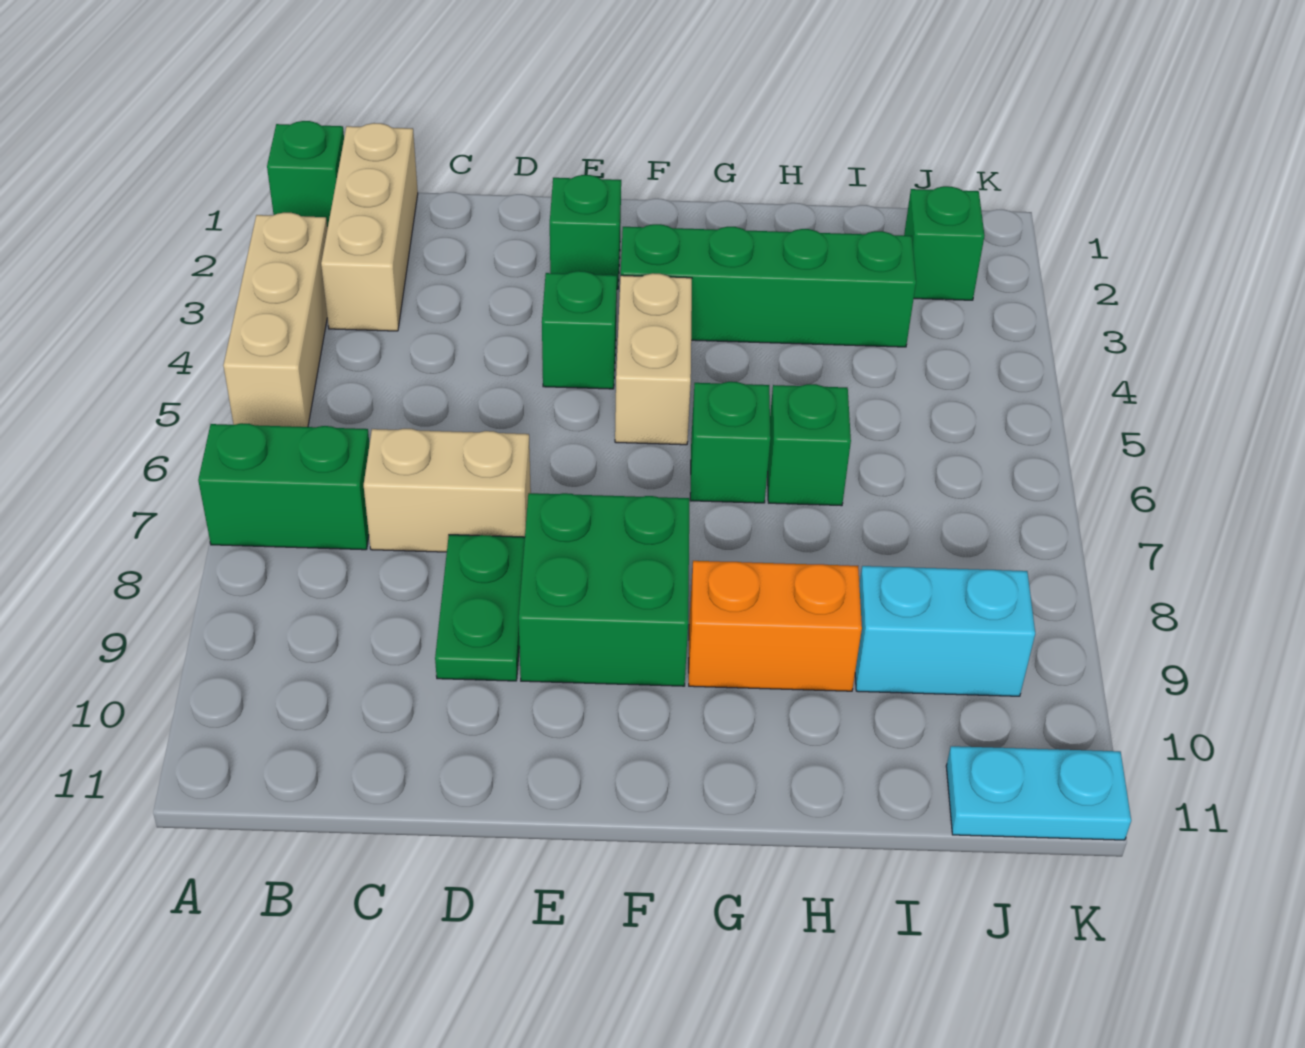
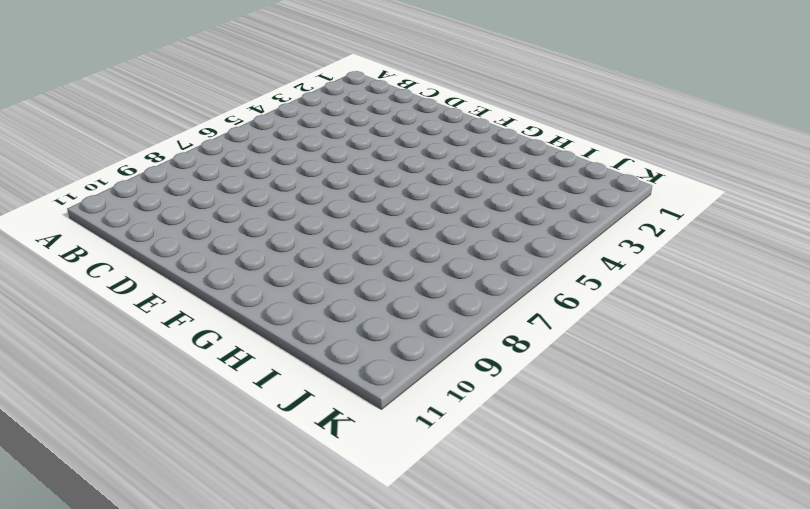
none -> green brick A1 level 1
none -> tan brick A3:A5 level 1
none -> green brick A7:B7 level 1

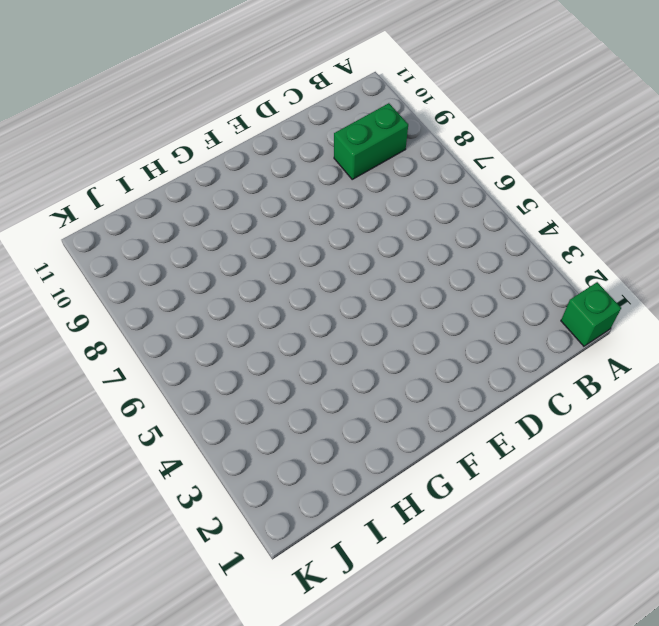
green brick B9:C9 level 1 -> green brick A7:B7 level 1
none -> tan brick A3:A5 level 1
none -> tan brick B1:B3 level 1
none -> tan brick C7:D7 level 1

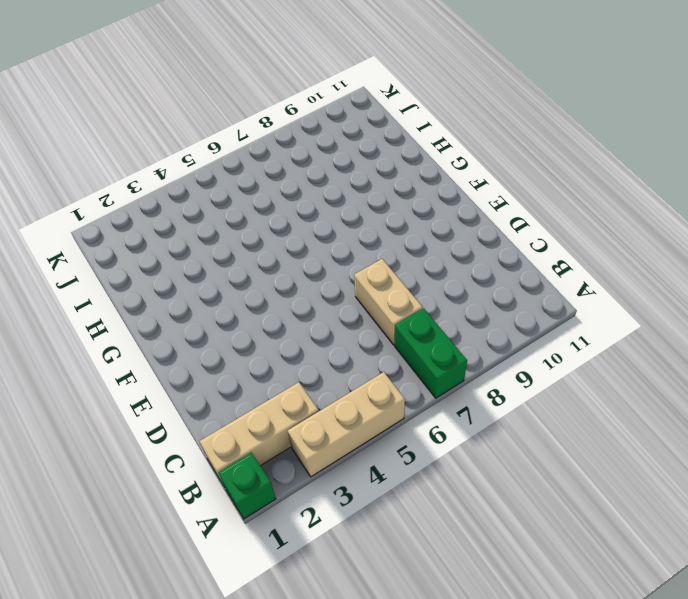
none -> green plate D8:D9 level 1
none -> green brick E2 level 1
none -> green brick E4 level 1

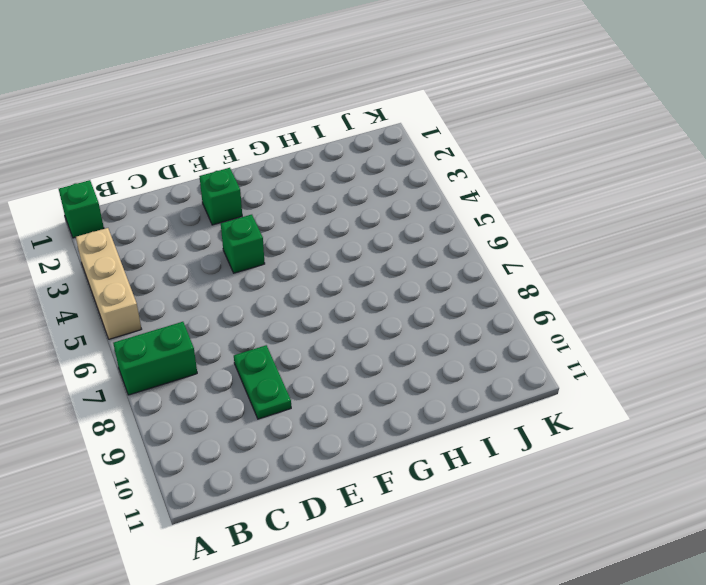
none -> tan brick B1:B3 level 1
none -> tan brick C7:D7 level 1
none -> green brick E8:F9 level 1

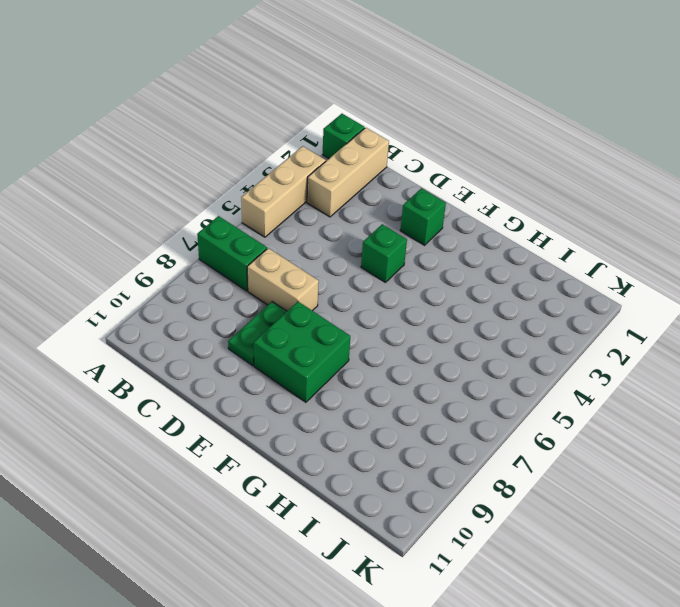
none -> green brick F3:I3 level 1
none -> tan brick F4:F5 level 1
none -> green brick G6 level 1

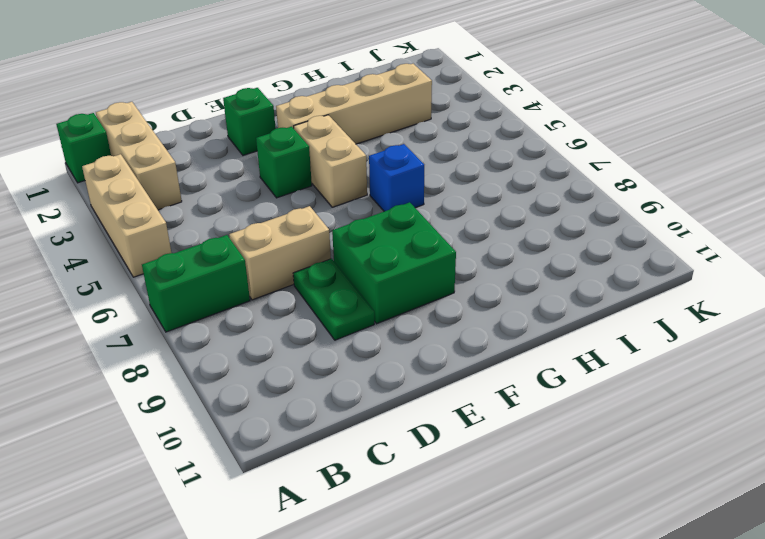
tan brick F3:I3 level 1 -> green brick F3:I3 level 1
blue brick G6 level 1 -> green brick G6 level 1
none -> orange brick G9:H9 level 1
none -> green brick H6 level 1
none -> cyan brick I9:J9 level 1

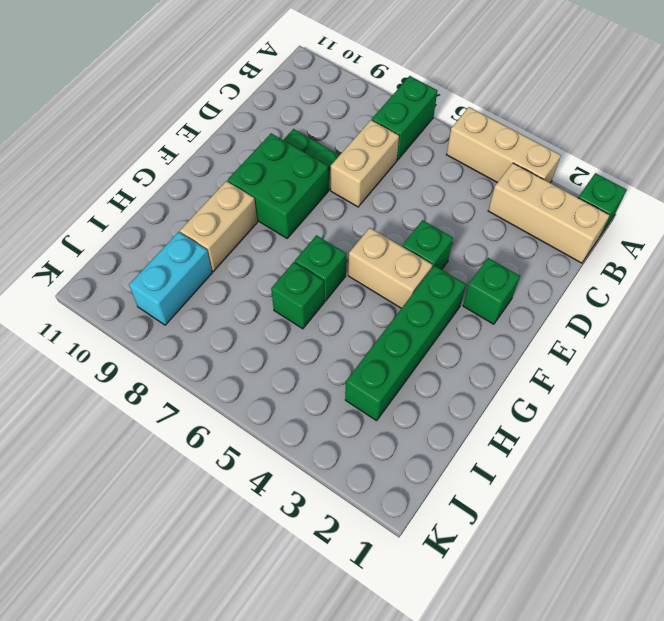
tan brick G9:H9 level 1 -> orange brick G9:H9 level 1
none -> green brick J2 level 1
none -> cyan plate J11:K11 level 1

